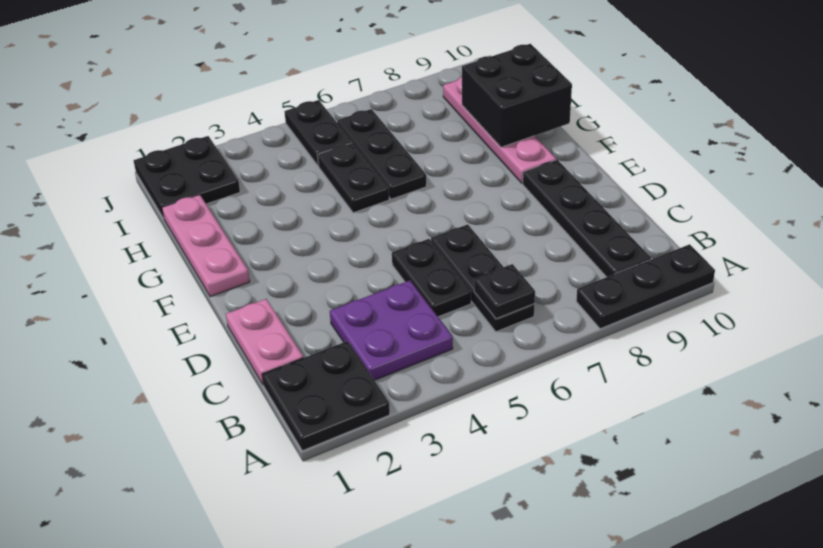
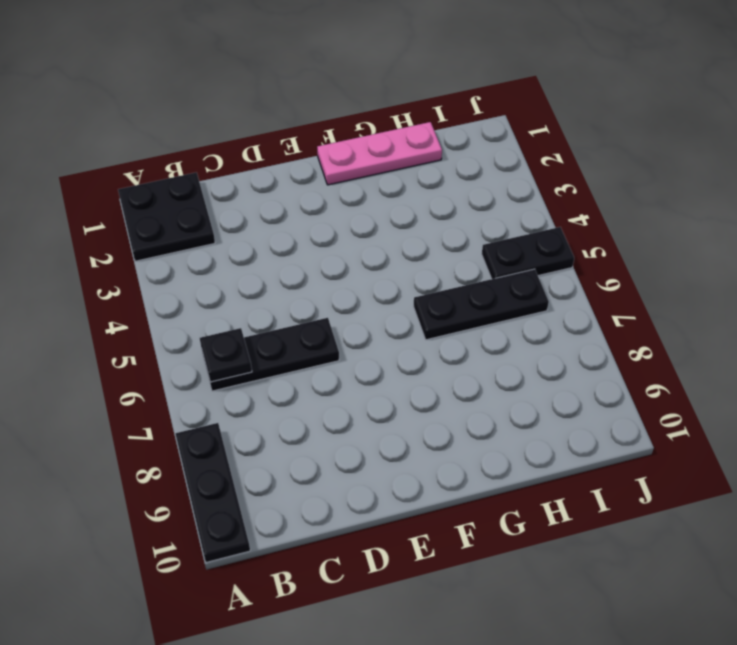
none -> purple plate B3:C4 level 1
none -> black plate B9:E9 level 1
none -> pink plate C1:D1 level 1

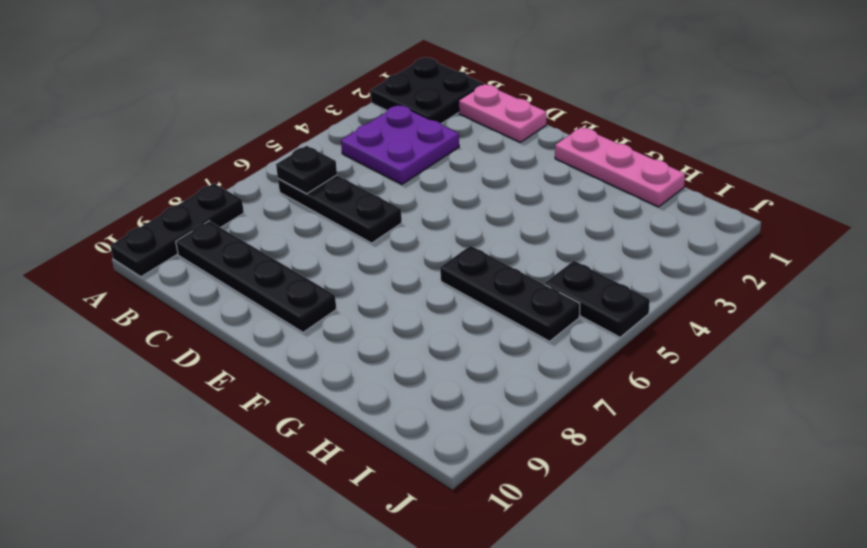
none -> black plate C5:D5 level 1
none -> pink plate F9:I9 level 1
none -> black plate G5:H5 level 1

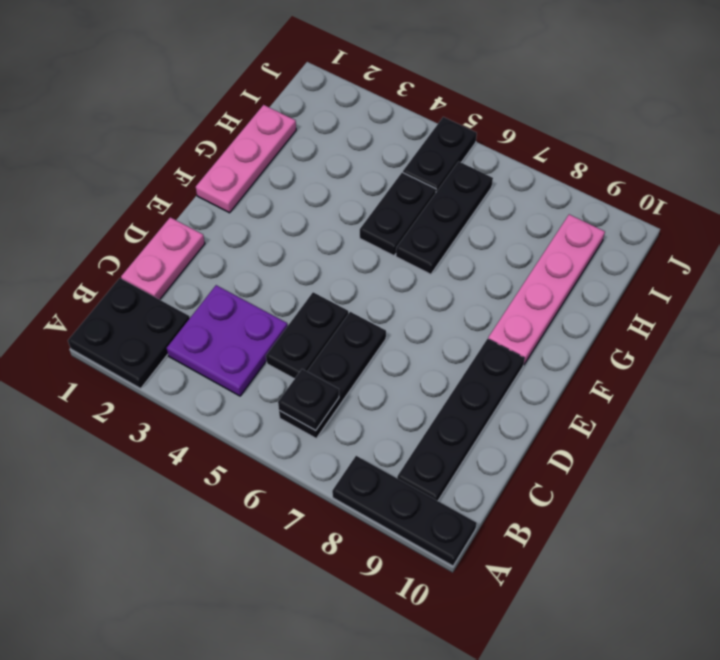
none -> black plate I1:J2 level 1
none -> black brick G9:H10 level 2

